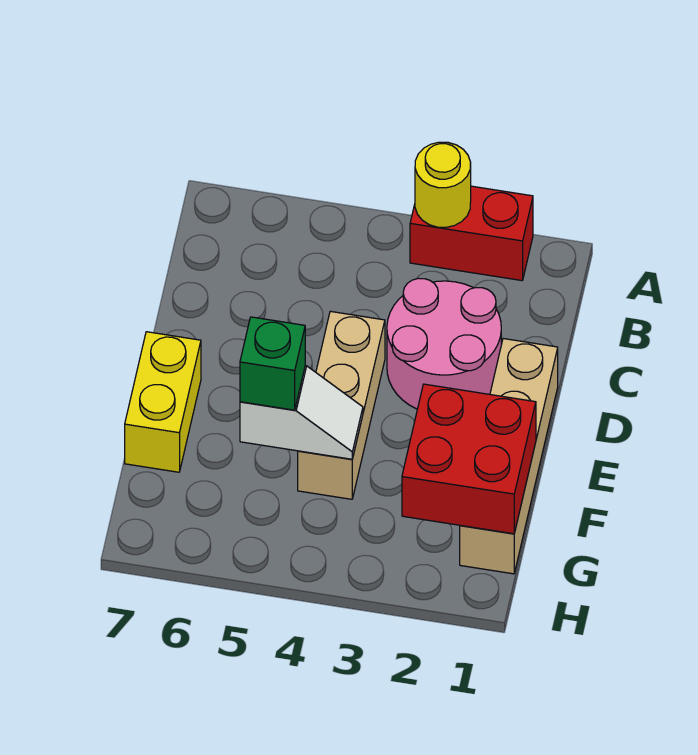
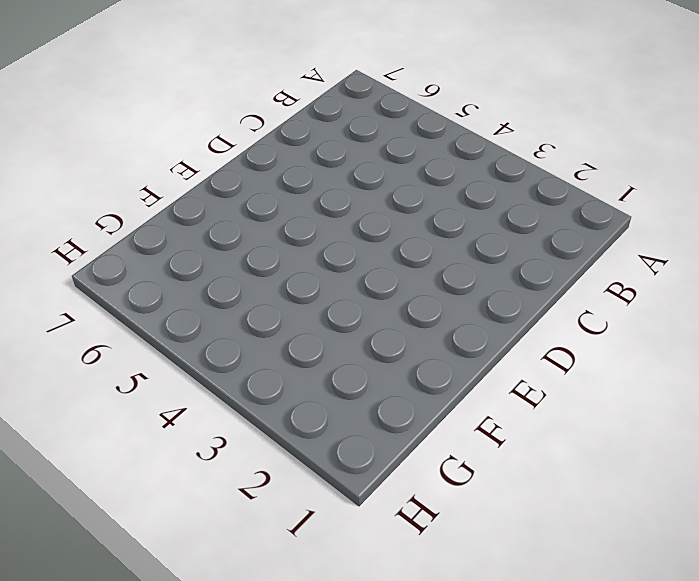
none -> red brick A2:A3 level 1
none -> pink round brick C2:D3 level 1

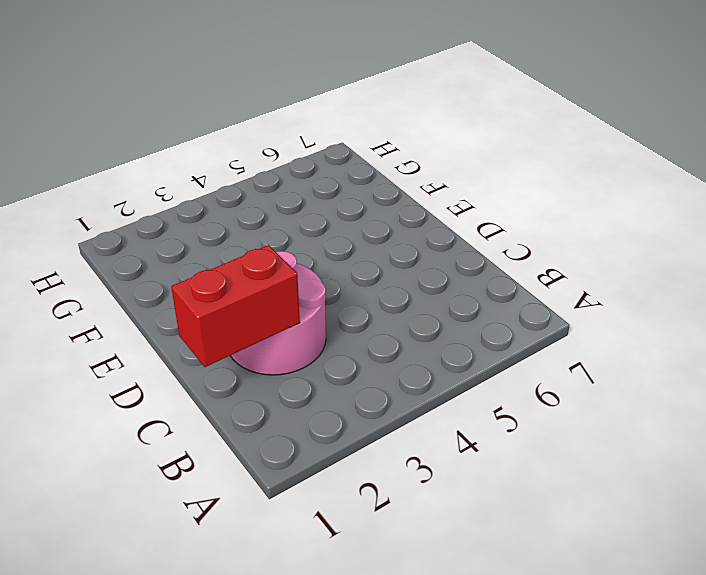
red brick C1:C2 level 2 -> red brick A2:A3 level 1
none -> tan brick D1:G1 level 1
none -> tan brick D4:F4 level 1

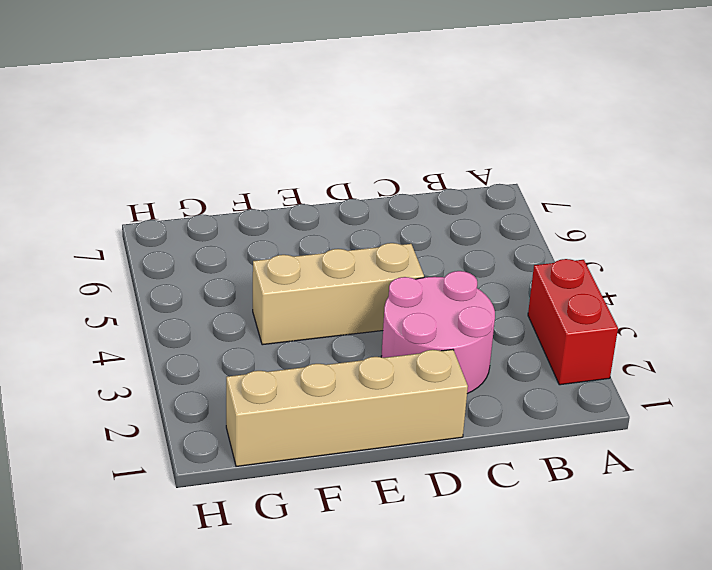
none -> yellow brick E7:F7 level 1
none -> yellow round brick A3 level 2

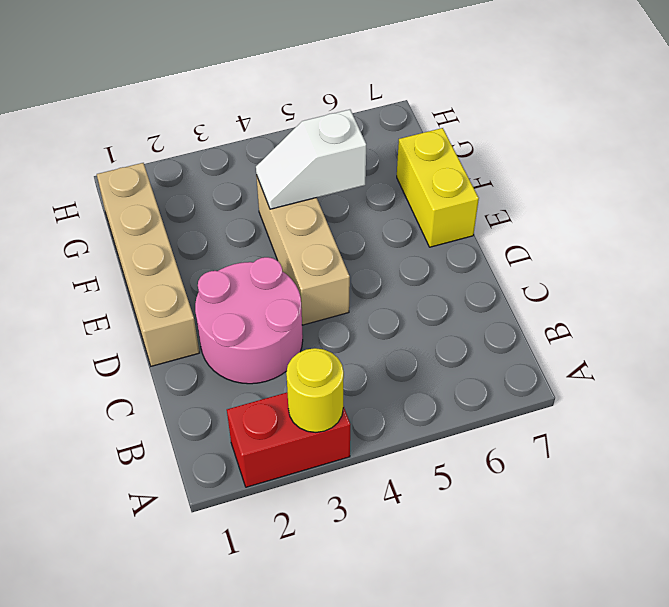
none -> red brick F1:G2 level 2
none -> green brick F5 level 3

